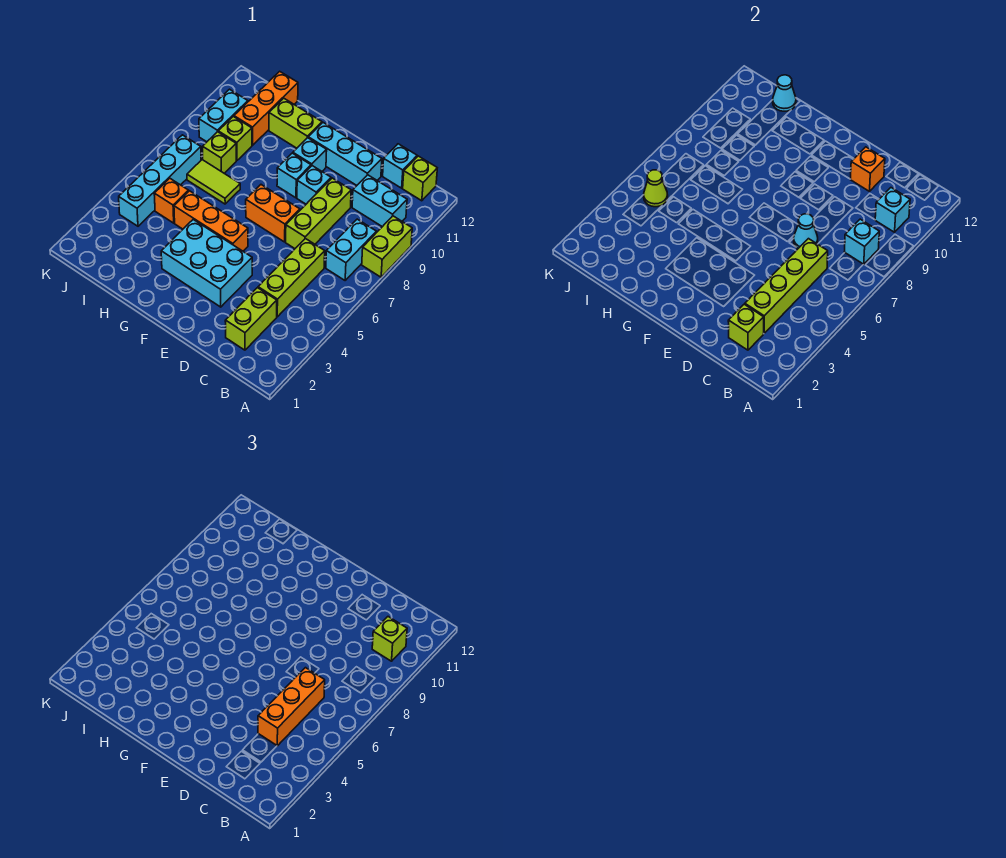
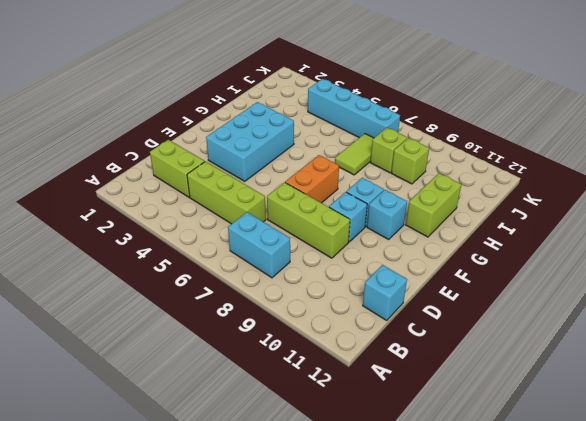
none -> lime brick A8:A9 level 1
none -> cyan brick B10:C10 level 1
none -> lime brick B12 level 1
none -> cyan brick D11:F11 level 1

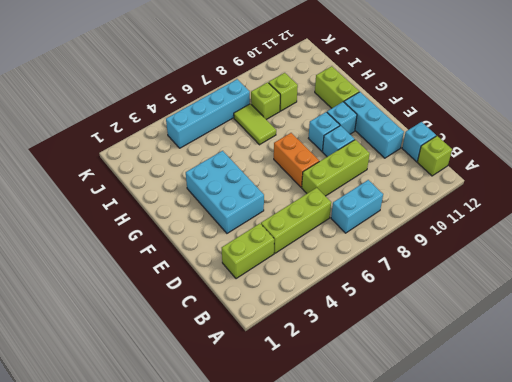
none -> lime brick A8:A9 level 1
none -> cyan brick B10:C10 level 1
none -> orange brick F5:H5 level 1
none -> orange brick I5 level 1

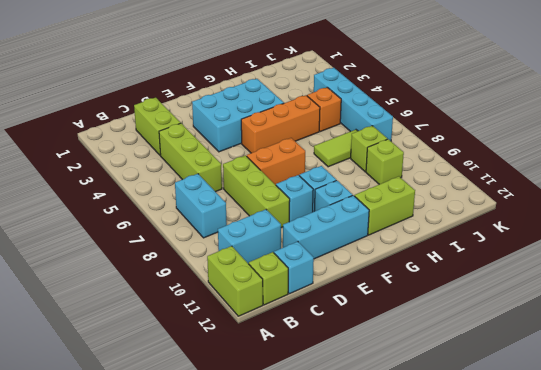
lime brick A11:A12 level 1 -> lime brick A8:A9 level 1
none -> orange brick I10:I12 level 1
none -> cyan brick J9:J10 level 1
none -> cyan brick B8 level 2
none -> cyan brick B10 level 2

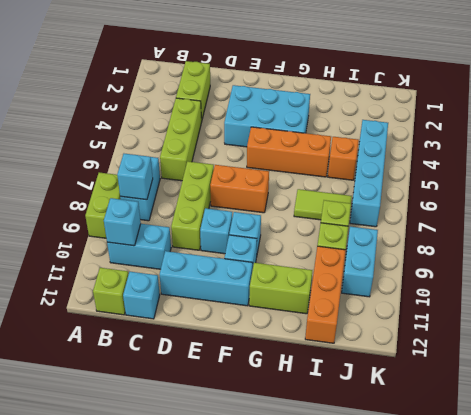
none -> lime brick C2 level 2
none -> lime brick C3:C6 level 2
none -> cyan cone D7 level 2
none -> orange brick D11 level 2

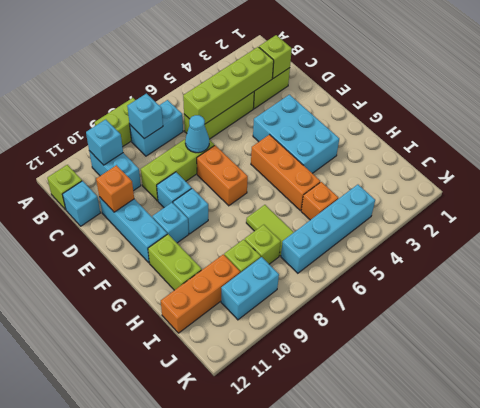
none -> cyan cone I12 level 2
none -> lime cone J5 level 2
none -> lime brick B10 level 3
none -> orange brick C4:C6 level 3

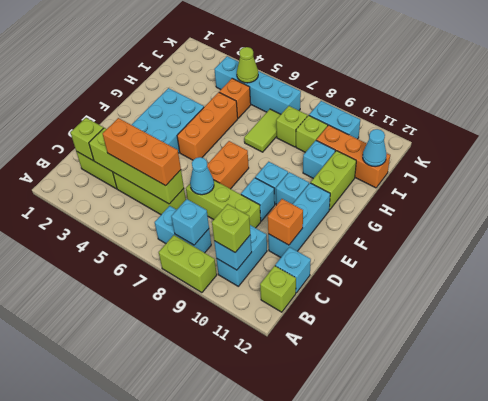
cyan brick H10 level 1 -> none

